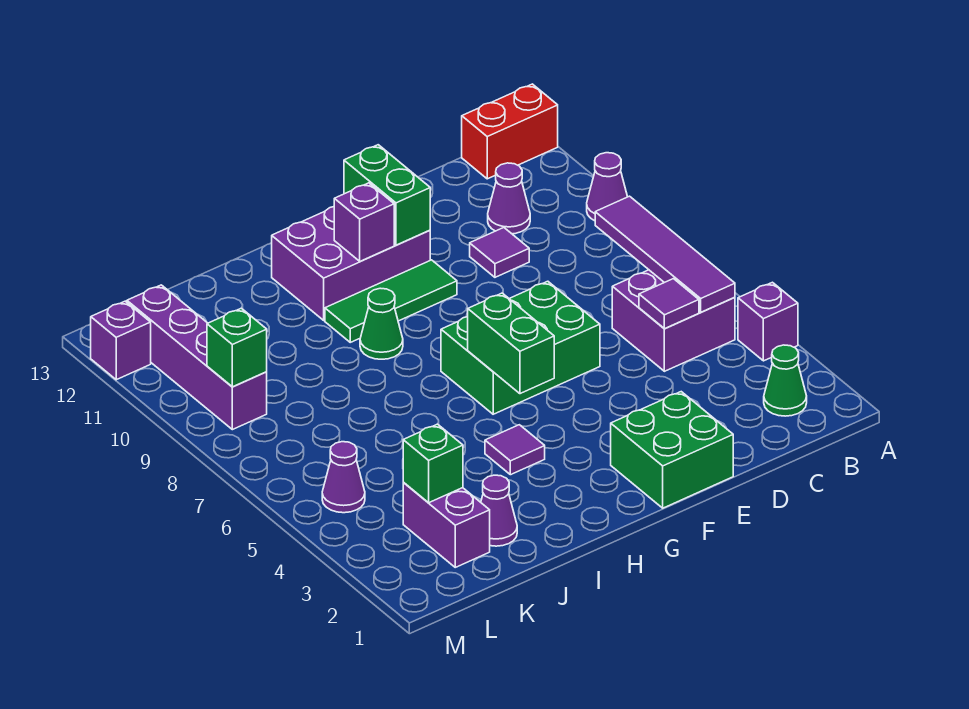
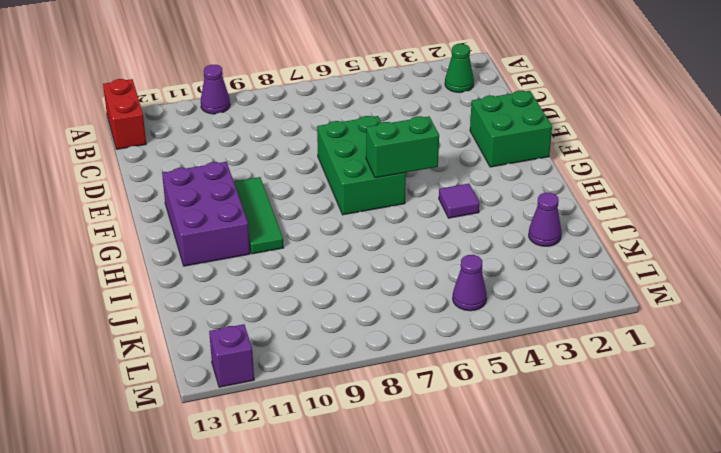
none -> purple brick A4 level 1
none -> purple brick B5:C6 level 1
none -> purple cone C11 level 1

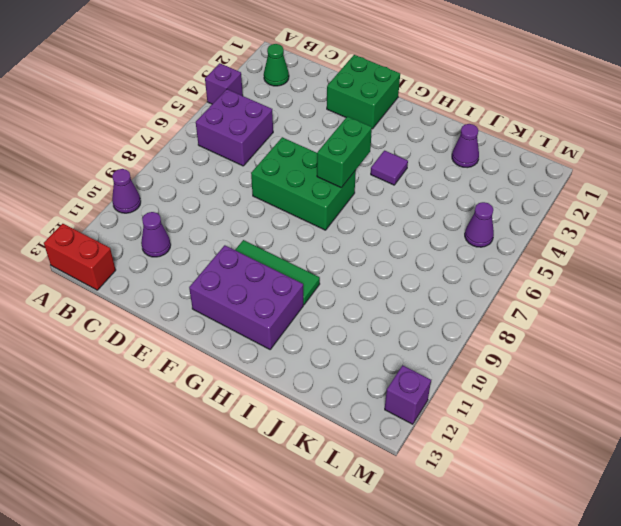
none -> purple tile D10 level 1
none -> green cone H9 level 1
none -> purple brick K2:K3 level 1

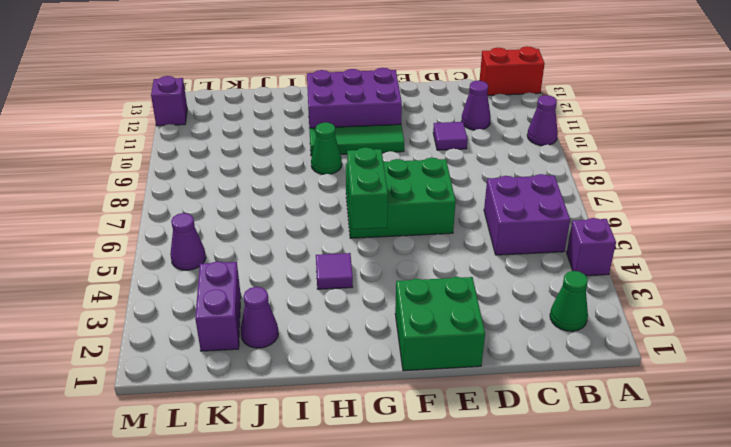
none -> purple brick L9:L12 level 1
none -> purple tile B5:B8 level 2
none -> purple tile C5 level 2

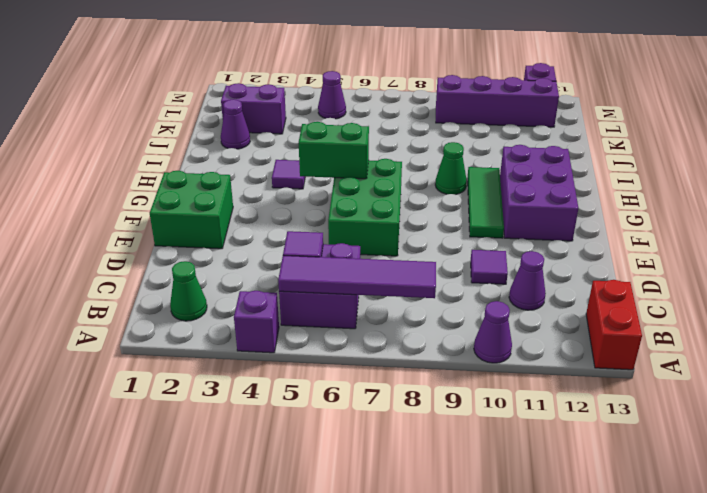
none -> green brick F11:F12 level 2
none -> purple brick G11 level 2
none -> green brick K3 level 2

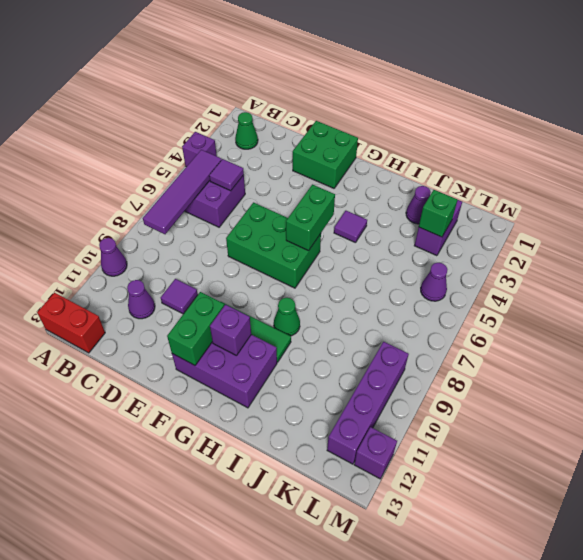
none -> green brick L9 level 2

